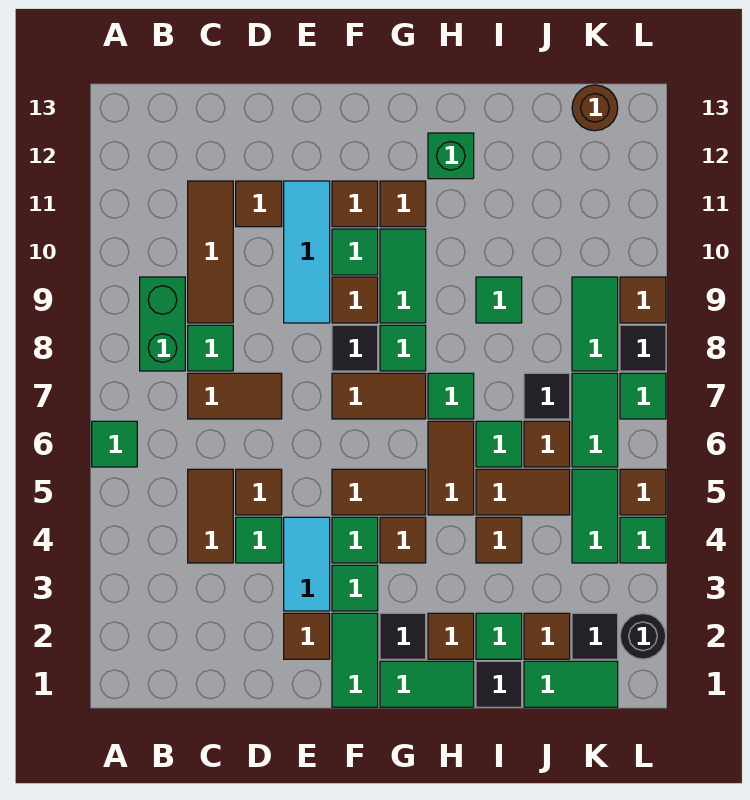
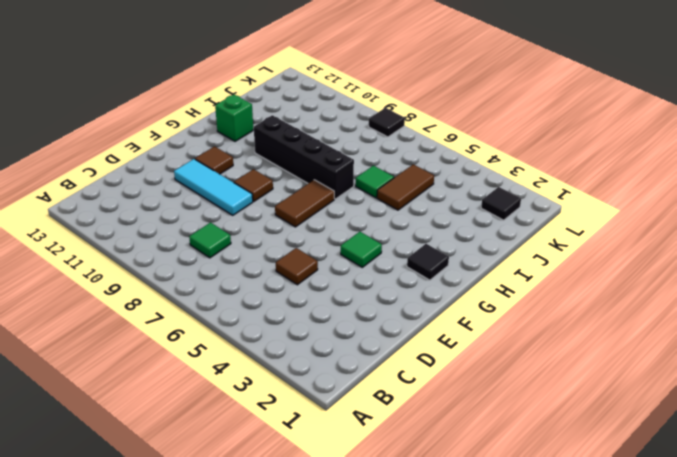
black brick H7:H10 level 1 -> green tile H7 level 1
none -> green tile A6 level 1
none -> green brick B8:B9 level 1
none -> brown tile C4:C5 level 1
none -> brown tile C7:D7 level 1

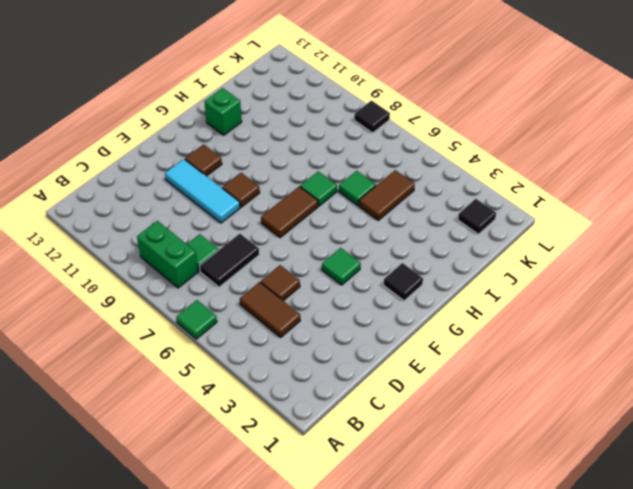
black tile C7:D7 level 1 -> brown tile C7:D7 level 1
none -> brown tile C9:C11 level 1
none -> green tile D4 level 1
none -> brown tile D11 level 1
none -> brown tile E2 level 1

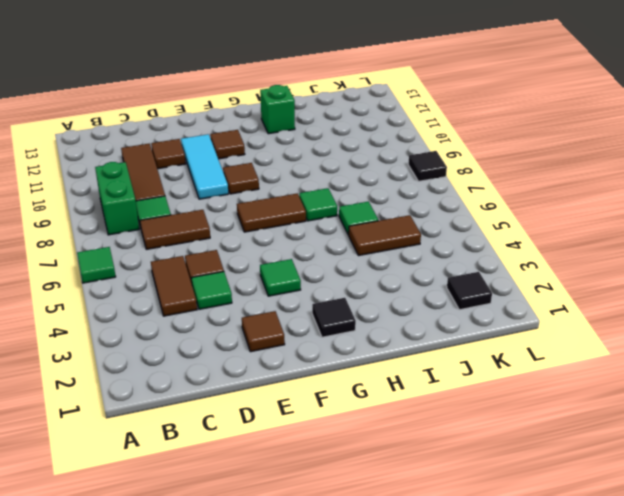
none -> cyan tile E3:E4 level 1
none -> green tile F1:F2 level 1
none -> green tile F3 level 1
none -> brown tile F5:G5 level 1

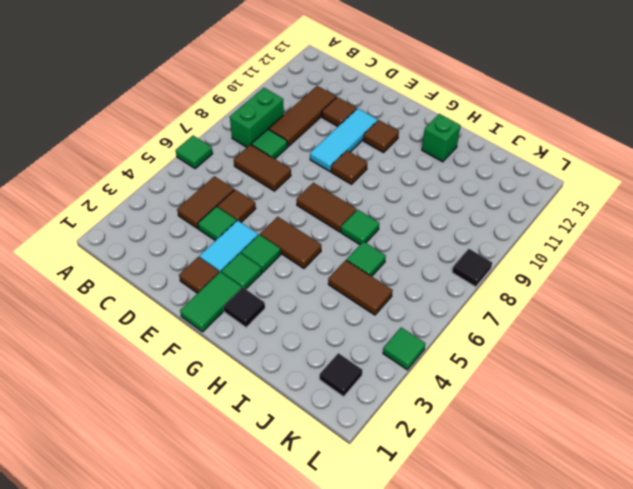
none -> black tile F8 level 1
none -> green tile F10 level 1
none -> green tile G1:H1 level 1
none -> brown tile G4 level 1

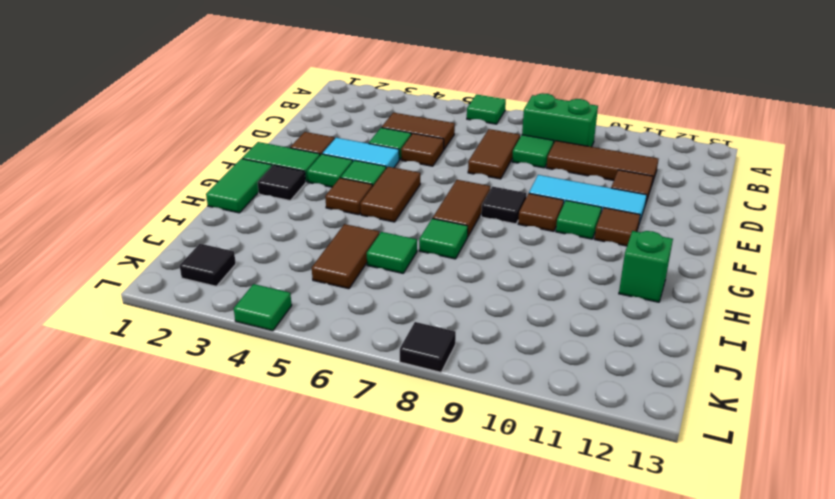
none -> green tile G8 level 1
none -> green tile G9:G10 level 1
none -> brown tile G11 level 1
none -> brown tile H2 level 1

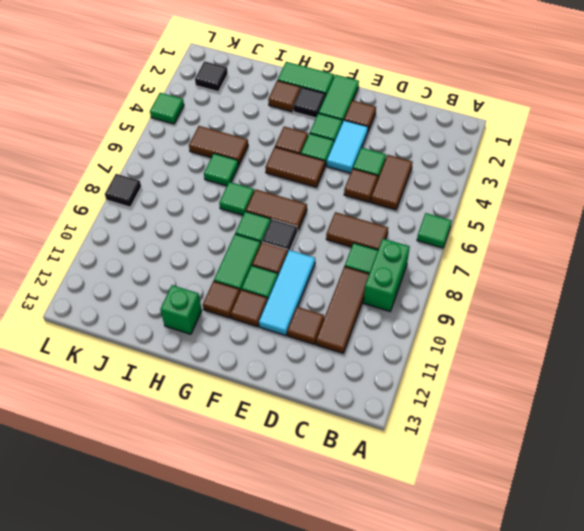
none -> brown tile H5:H6 level 1
none -> black tile I1 level 1
none -> green tile I2 level 1
none -> brown tile I4 level 1

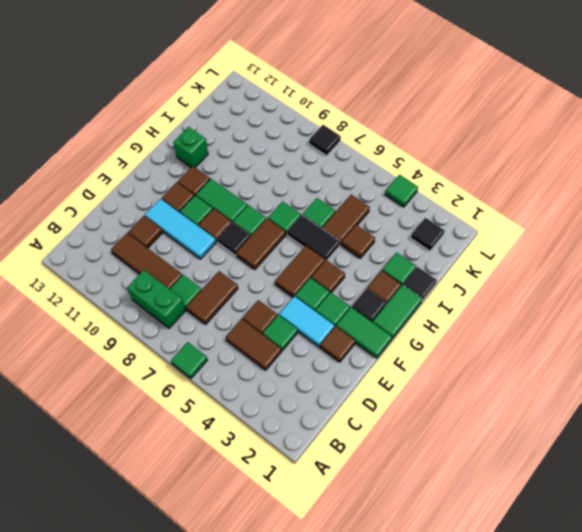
black tile H5:H6 level 1 -> brown tile H5:H6 level 1
none -> green tile I9 level 1
none -> green tile J1:K1 level 1
none -> brown tile J2 level 1
none -> brown tile J6 level 1

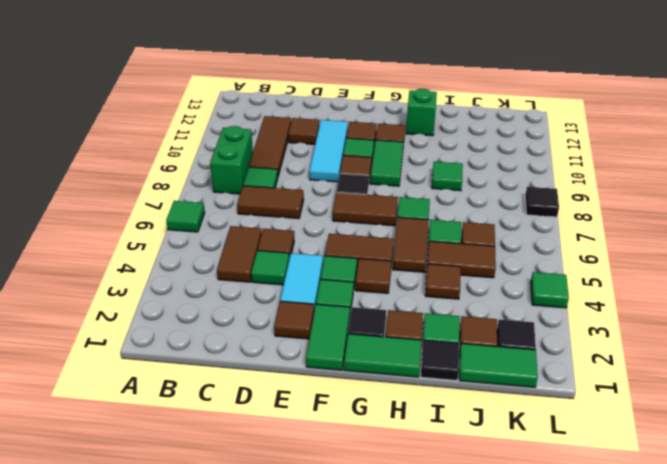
none -> green tile G8 level 1
none -> black tile J7 level 1
none -> green tile K4:K5 level 1
none -> green tile K6:K7 level 1

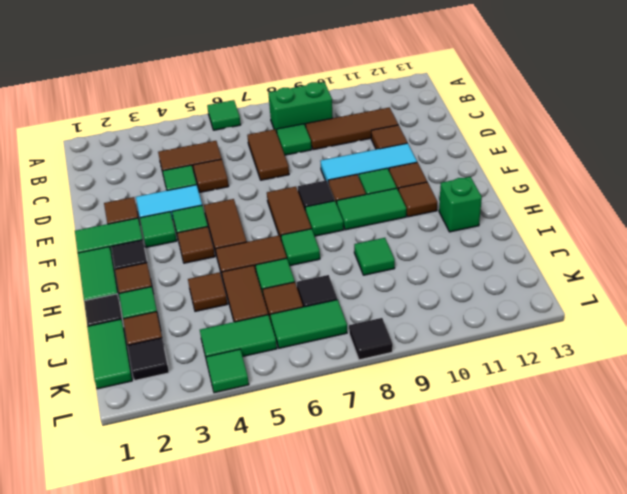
none -> green tile K8:K9 level 1
none -> brown round brick K13 level 1
none -> black round brick L2 level 1
none -> brown tile L5 level 1

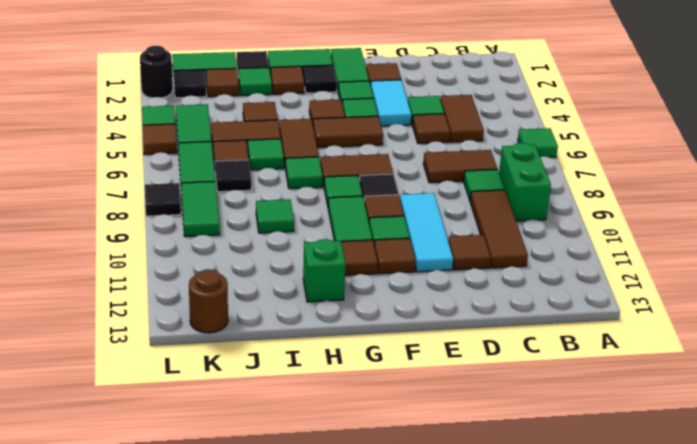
none -> green tile L7 level 1
none -> brown tile L9 level 1

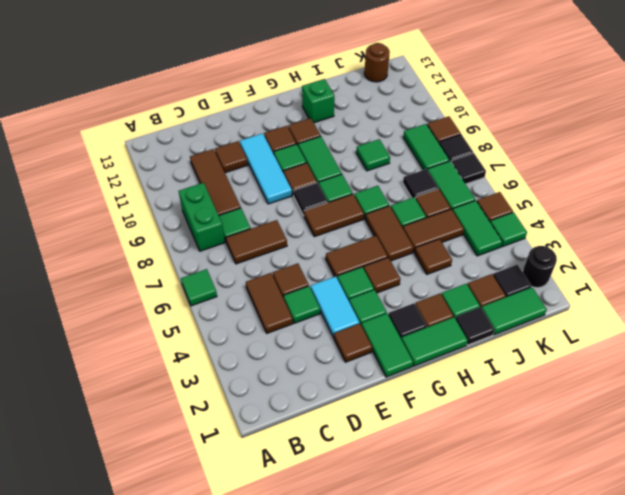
black tile L7 level 1 -> green tile L7 level 1

